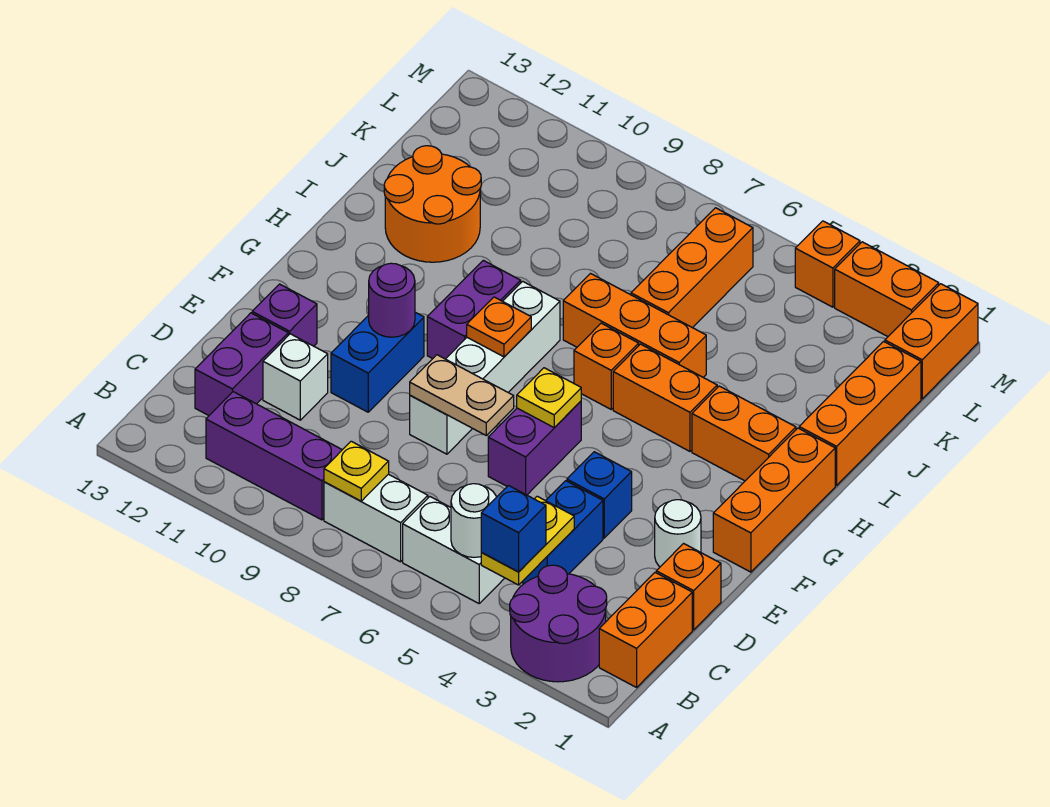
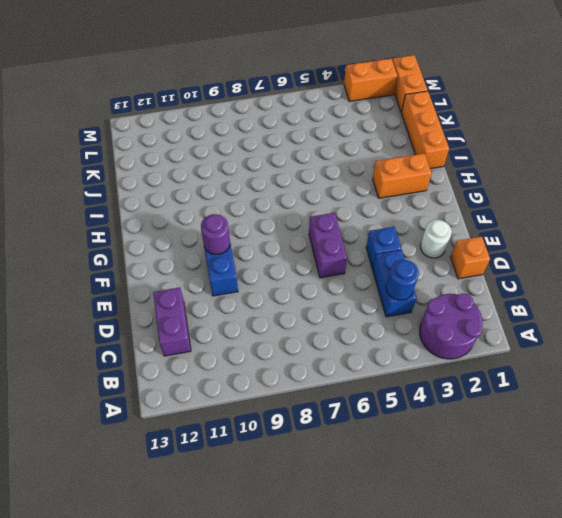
blue round brick C4 level 2 -> yellow plate B4:C4 level 2
none -> orange brick B1:C1 level 1
none -> white brick B5:B6 level 1
none -> white brick B7:B8 level 1
none -> purple brick B9:B11 level 1

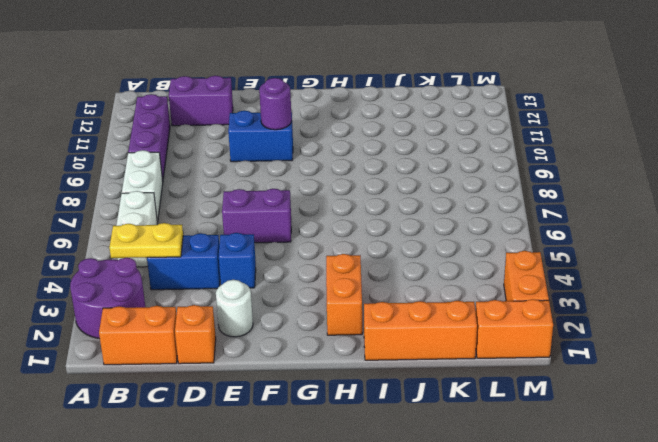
none -> white brick D11 level 1
none -> white brick E8:H8 level 1
none -> purple brick E12 level 1
none -> orange brick F1:H1 level 1

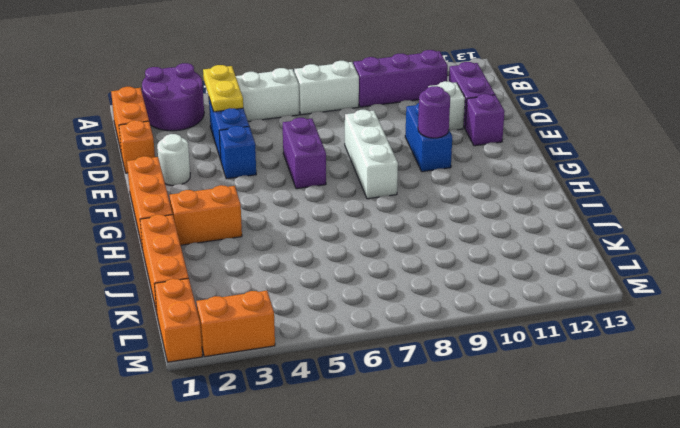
white brick E8:G8 level 1 -> white brick E8:H8 level 1
none -> purple brick G9:H9 level 1
none -> orange brick H4:H5 level 1
none -> orange brick H6 level 1
none -> orange brick I5:I7 level 1

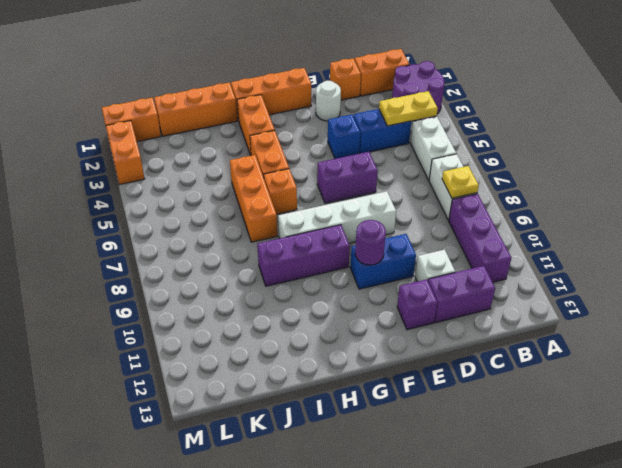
purple brick G9:I9 level 1 -> purple brick G9:H9 level 1
none -> orange round brick I11:J12 level 1
none -> orange brick J6:L6 level 1
none -> orange brick M4 level 1
none -> white round brick B5 level 2

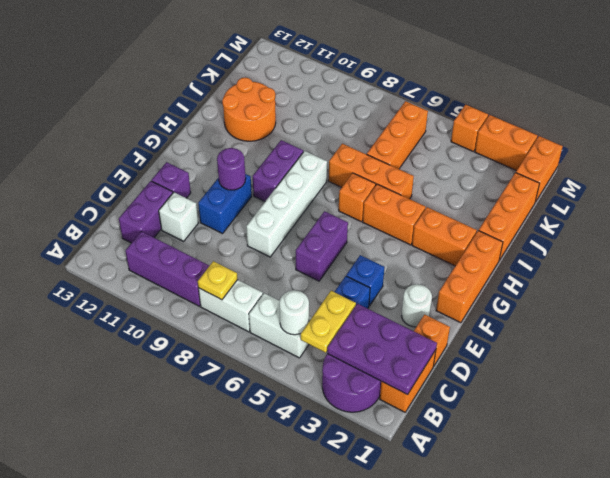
purple plate B1:C3 level 2 -> none
none -> tan plate E7:E8 level 2
none -> yellow plate F6 level 2
none -> orange plate G8 level 2
none -> blue brick B4 level 3

